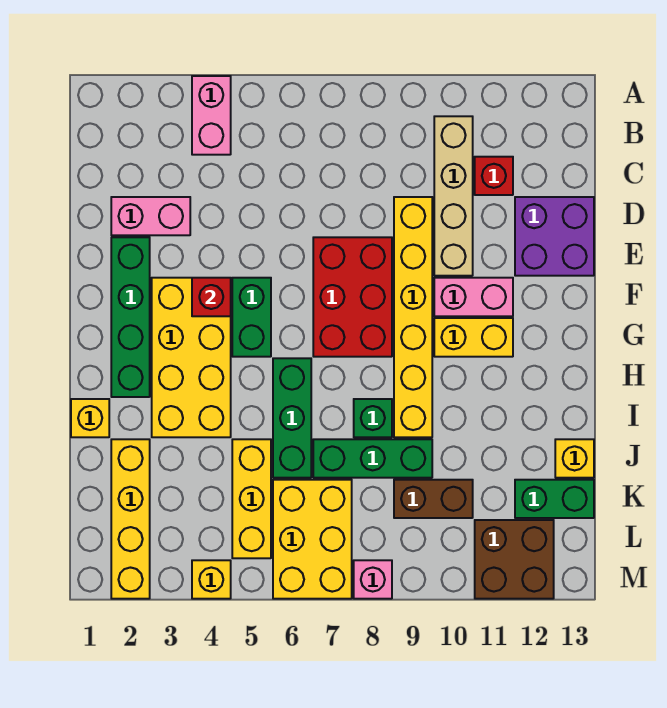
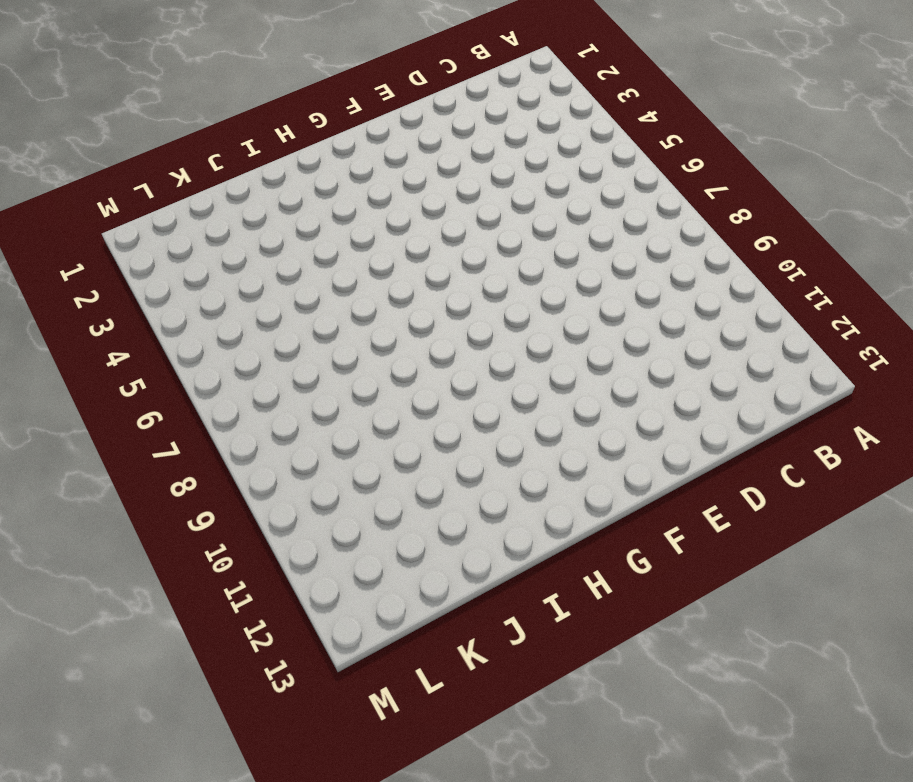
none -> pink brick A4:B4 level 1
none -> tan brick B10:E10 level 1
none -> red brick C11 level 1

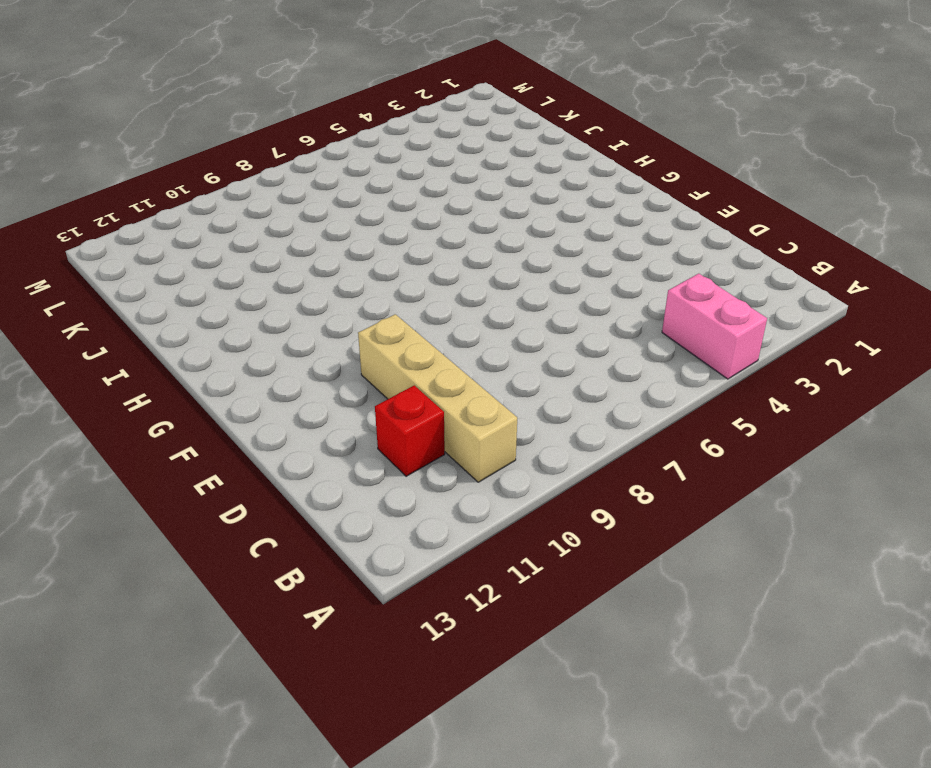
none -> pink brick D2:D3 level 1
none -> yellow brick D9:I9 level 1
none -> purple brick D12:E13 level 1

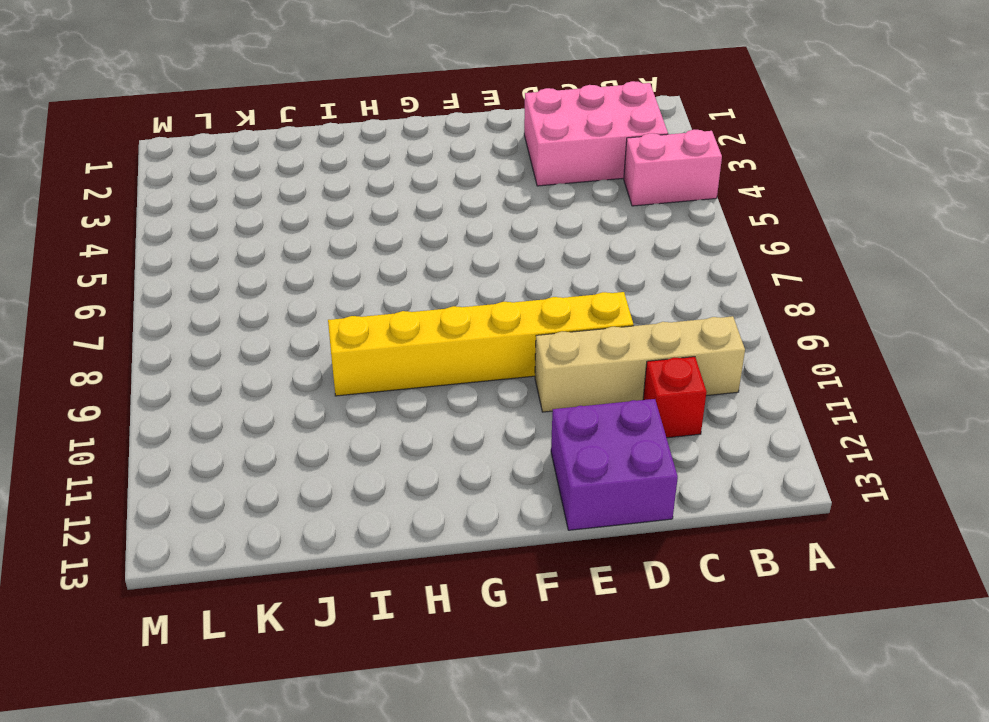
pink brick B2:D3 level 1 -> pink brick D2:D3 level 1
none -> green brick E2:H2 level 1
none -> red brick E7:G8 level 1
none -> yellow brick F3:I4 level 1

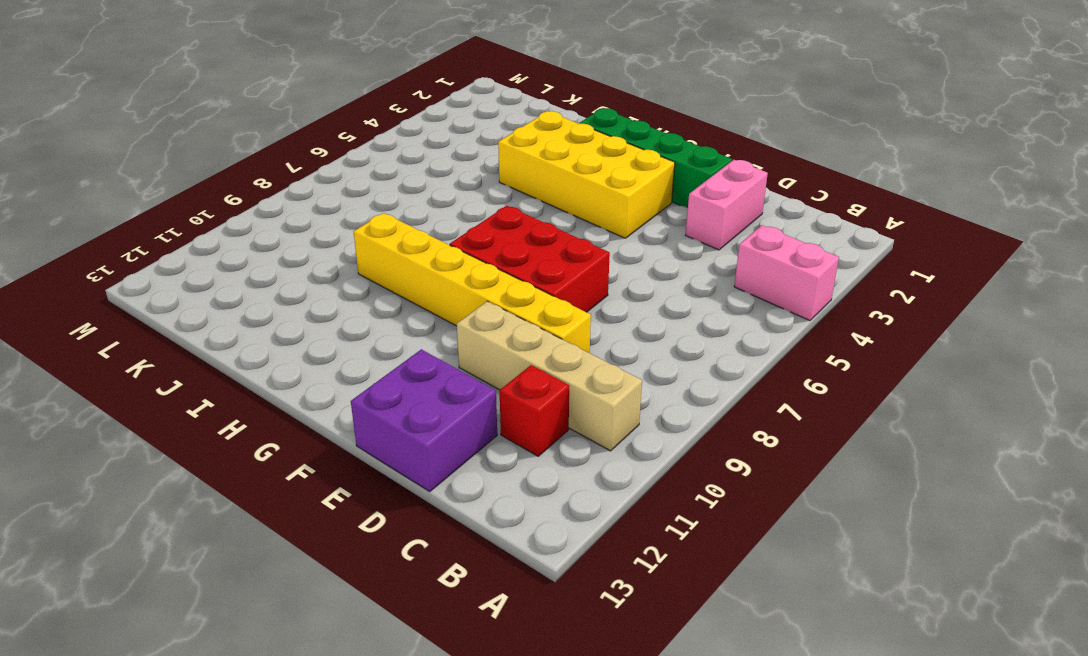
none -> green brick F5:G5 level 1
none -> pink brick F10:F11 level 1
none -> yellow brick G10:G11 level 1

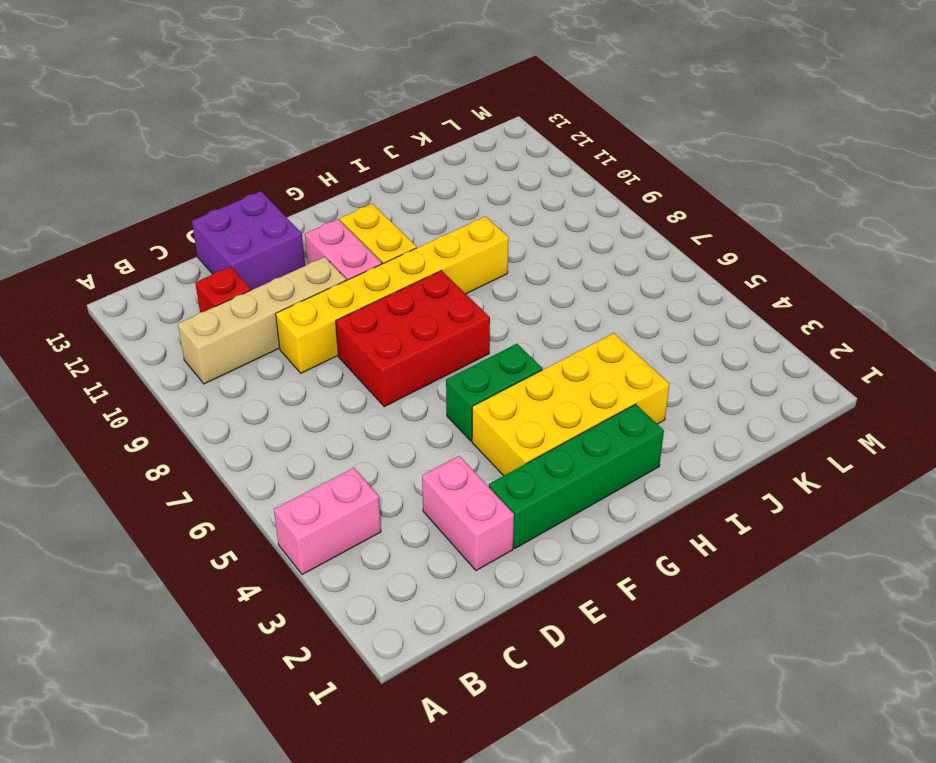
none -> green brick H6:J6 level 1
none -> yellow brick I1 level 1
none -> green brick I8 level 1

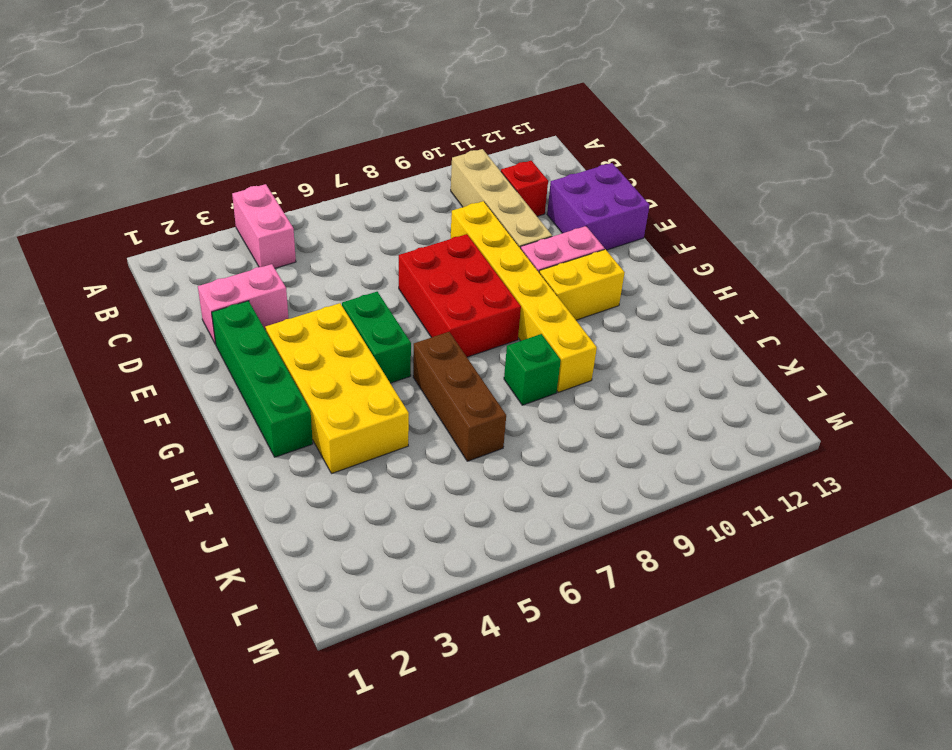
brown brick H6:J6 level 1 -> green brick H6:J6 level 1
none -> yellow brick I1 level 1
none -> yellow brick J2:M2 level 1
none -> yellow brick J5:L5 level 1

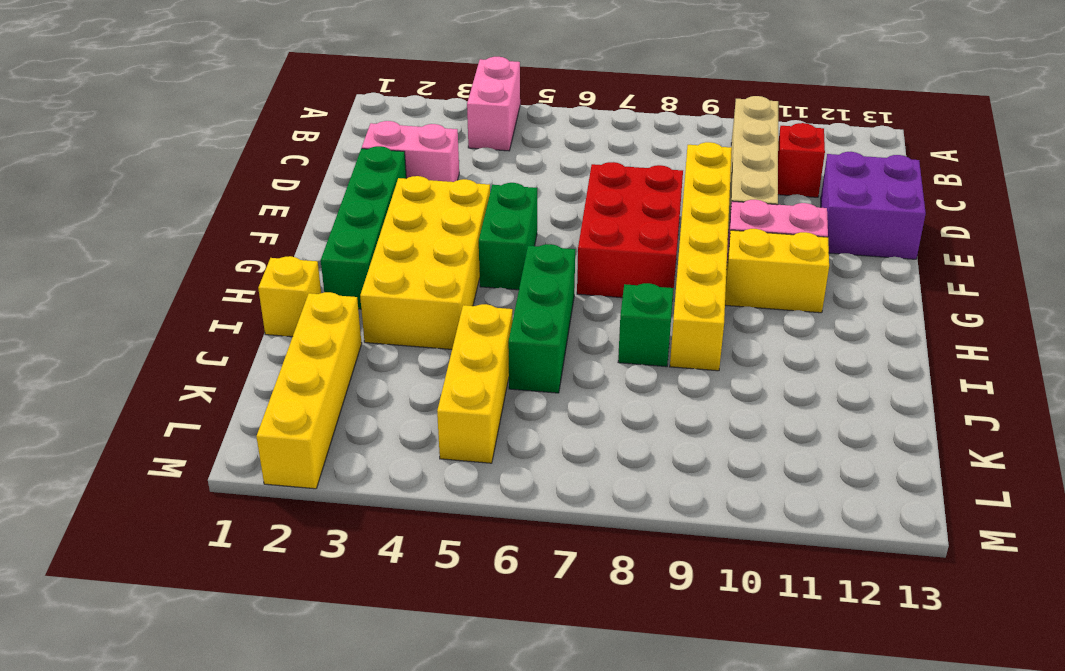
none -> green brick J7:J9 level 1
none -> yellow brick J13 level 1
none -> yellow brick K6:M7 level 1

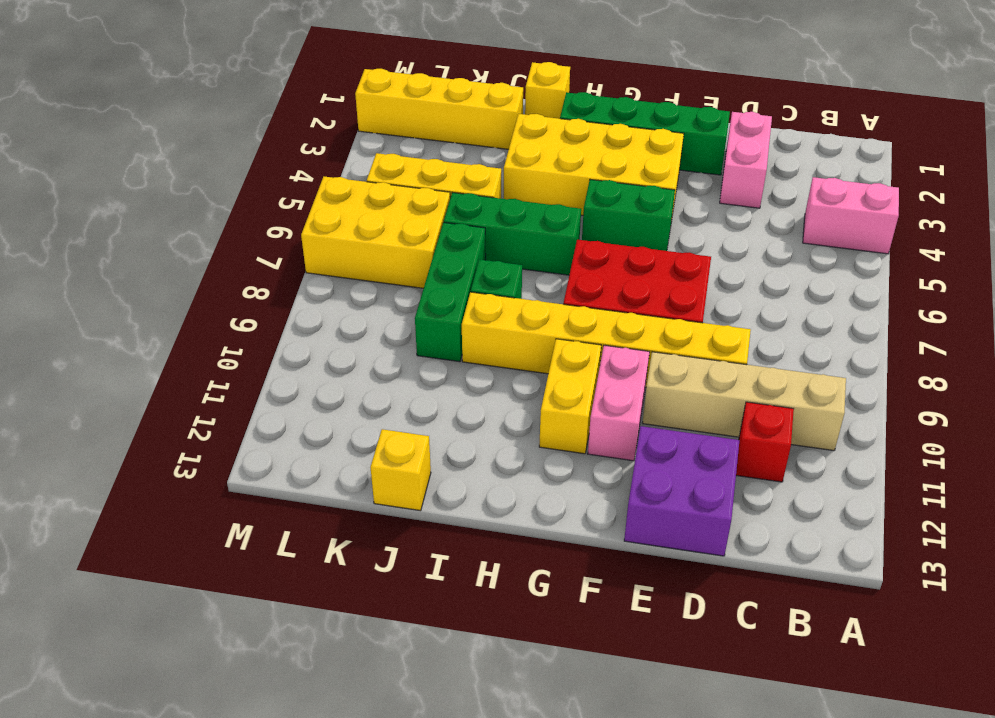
none -> brown brick K9:K10 level 1
none -> green brick K12:K13 level 1
none -> brown brick L11:M12 level 1

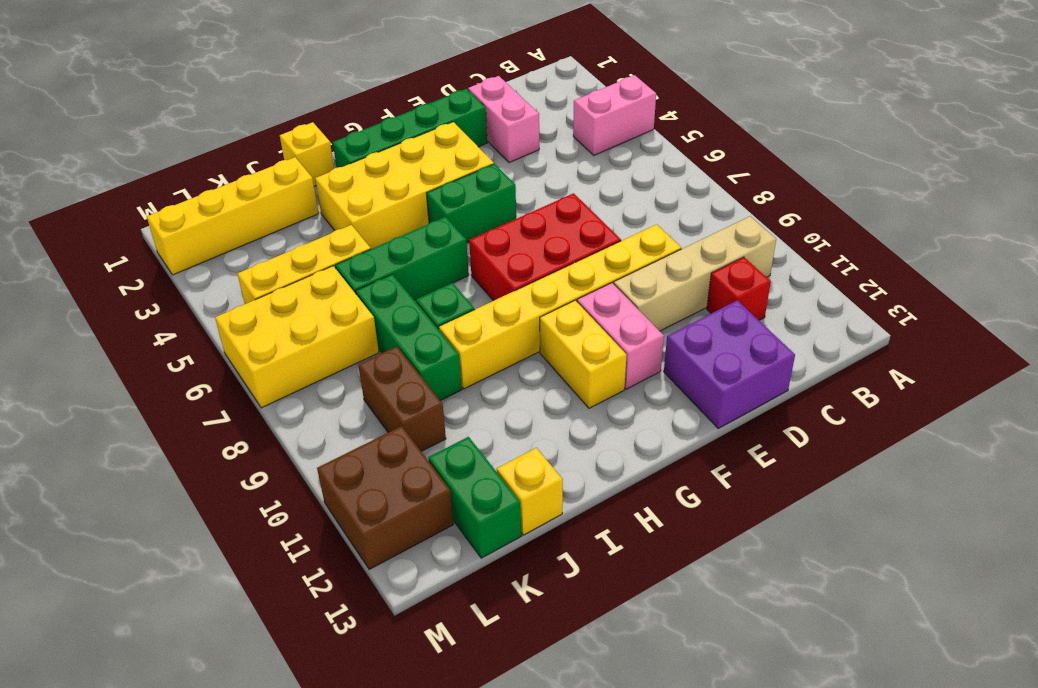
none -> yellow brick M4 level 1
none -> pink brick M8 level 1
none -> red brick F4 level 2

